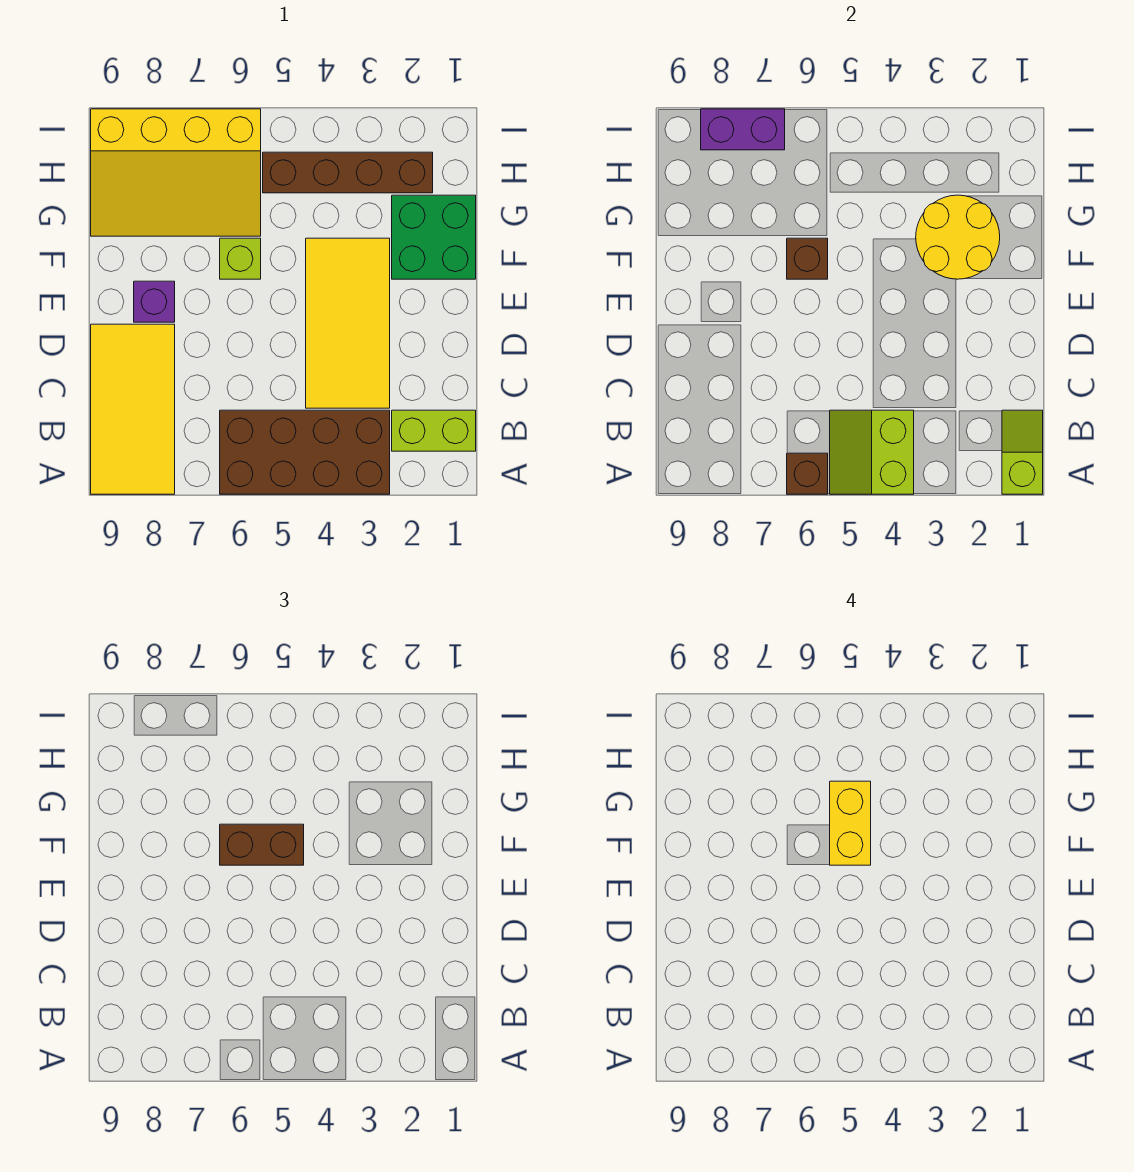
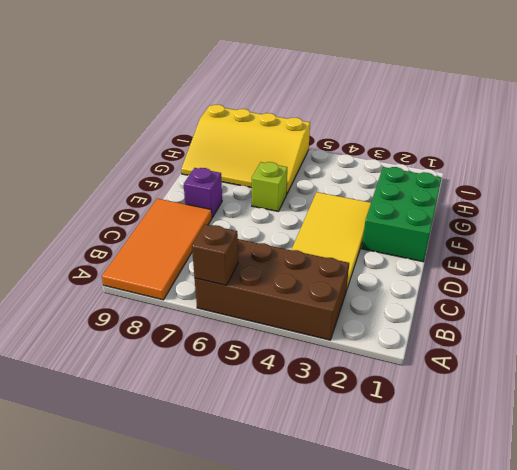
orange tile A8:D9 level 1 -> yellow tile A8:D9 level 1
green brick E1:G2 level 1 -> green brick F1:G2 level 1
none -> lime brick B1:B2 level 1
none -> brown brick H2:H5 level 1
none -> lime slope A1:B1 level 2 top A

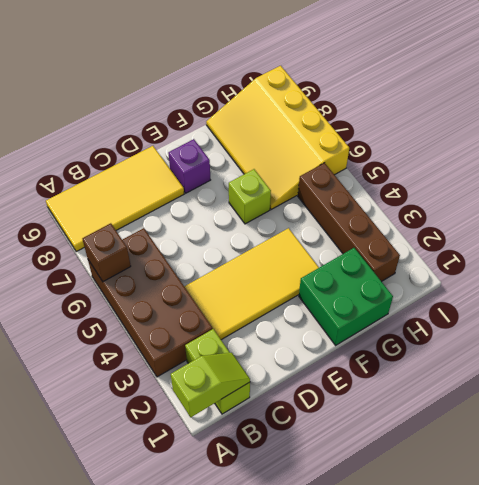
none -> lime slope A4:B5 level 2 top 4
none -> yellow round brick F2:G3 level 2
none -> brown brick F6 level 2

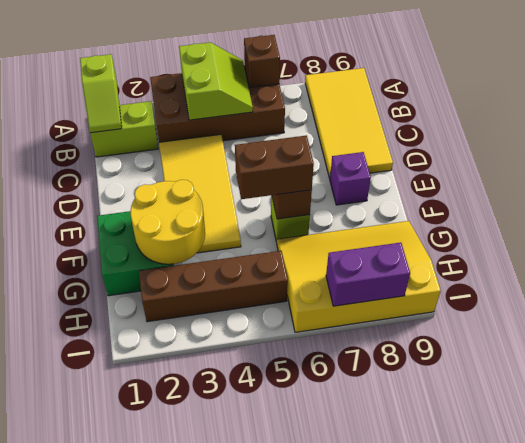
none -> yellow brick F5:G5 level 4

